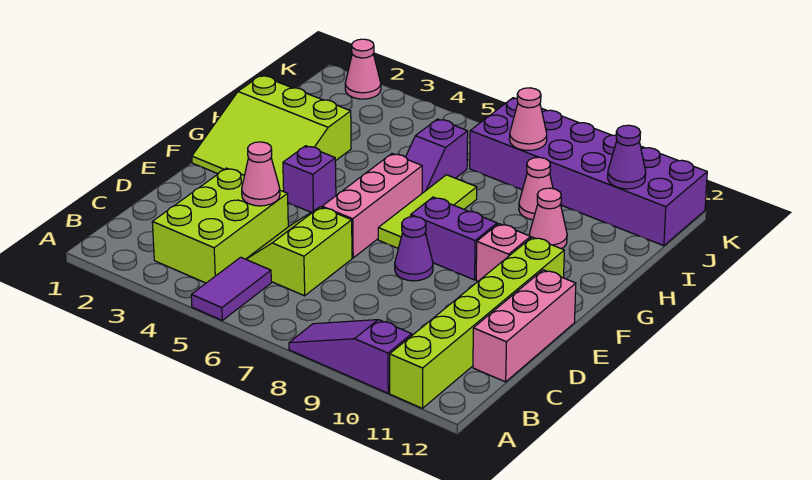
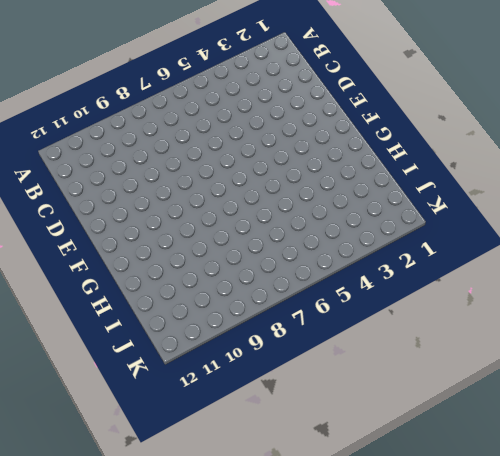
none -> purple tile A5:B5 level 1
none -> purple slope A8:A10 level 1 top 10
none -> lime brick A11:F11 level 1

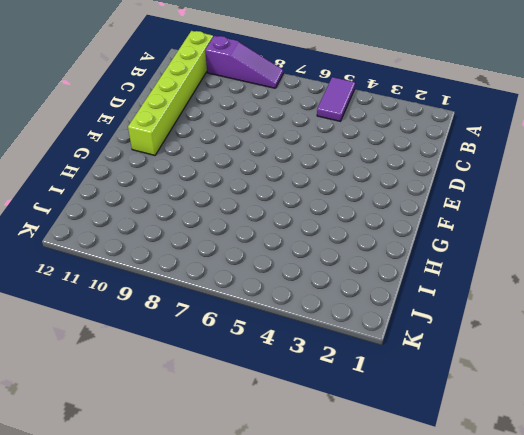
none -> lime brick B3:D4 level 1
none -> lime slope C5:D6 level 1 top 6
none -> pink brick C12:E12 level 1

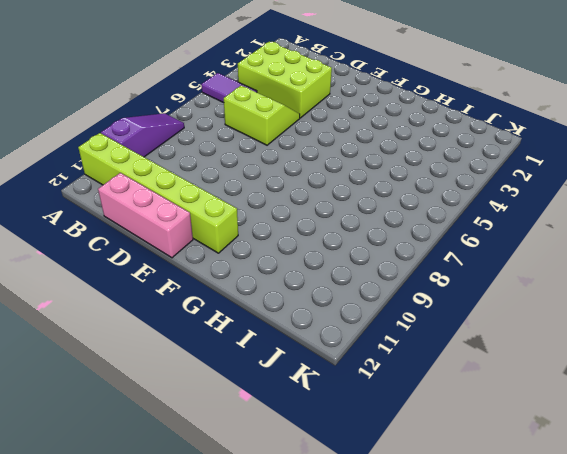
none -> pink brick E6:G6 level 1
none -> purple cone E8 level 1
none -> lime slope F1:H3 level 1 top H

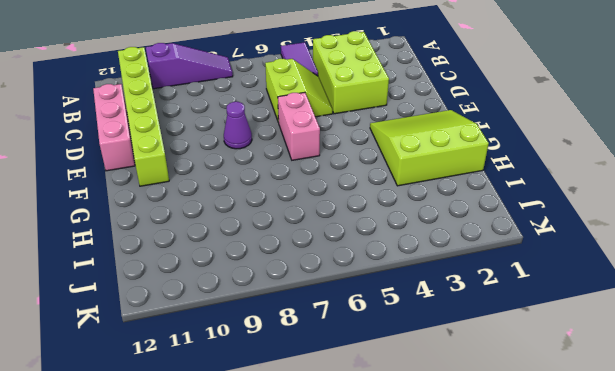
pink brick E6:F6 level 1 -> pink brick E6:G6 level 1
none -> purple brick F4 level 1
none -> lime tile F7:H7 level 1
none -> purple brick F8:F9 level 1

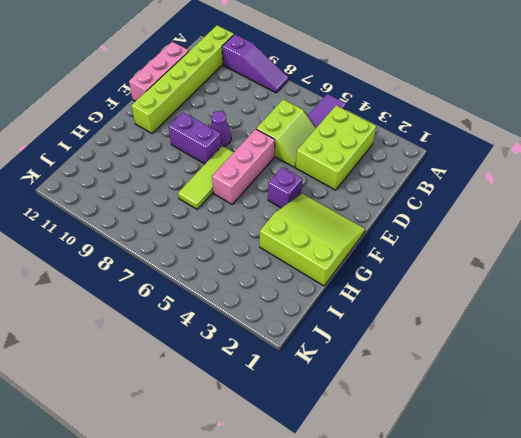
none -> pink brick F10 level 1
none -> purple slope H6:I6 level 1 top I
none -> pink cone H10 level 1

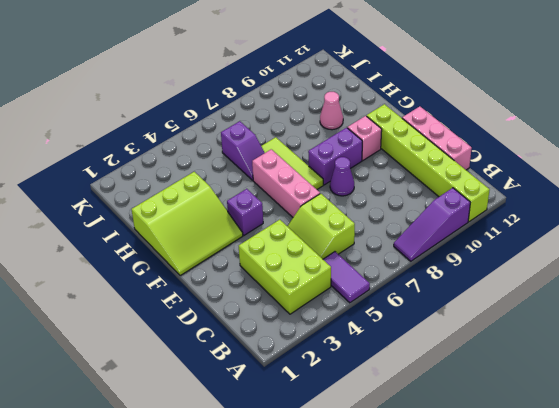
none -> pink cone I9 level 1
none -> purple brick J7:K12 level 1
none -> pink cone K2 level 1

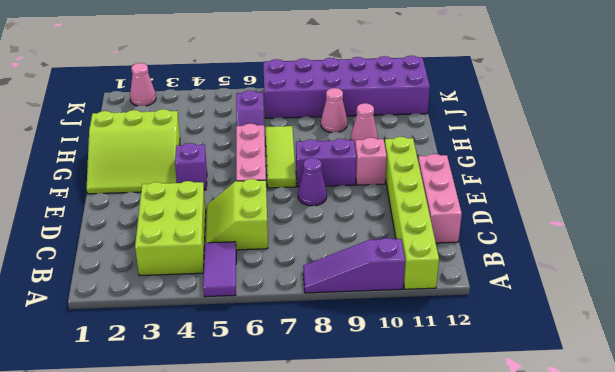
none -> pink cone D4 level 2
none -> pink cone J8 level 2
none -> purple cone J11 level 2

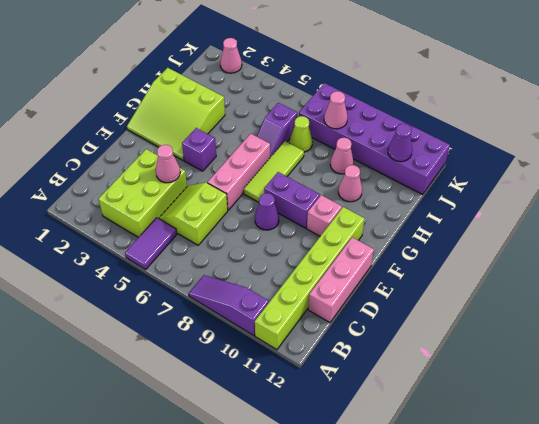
lime cone I7 level 1 -> none

